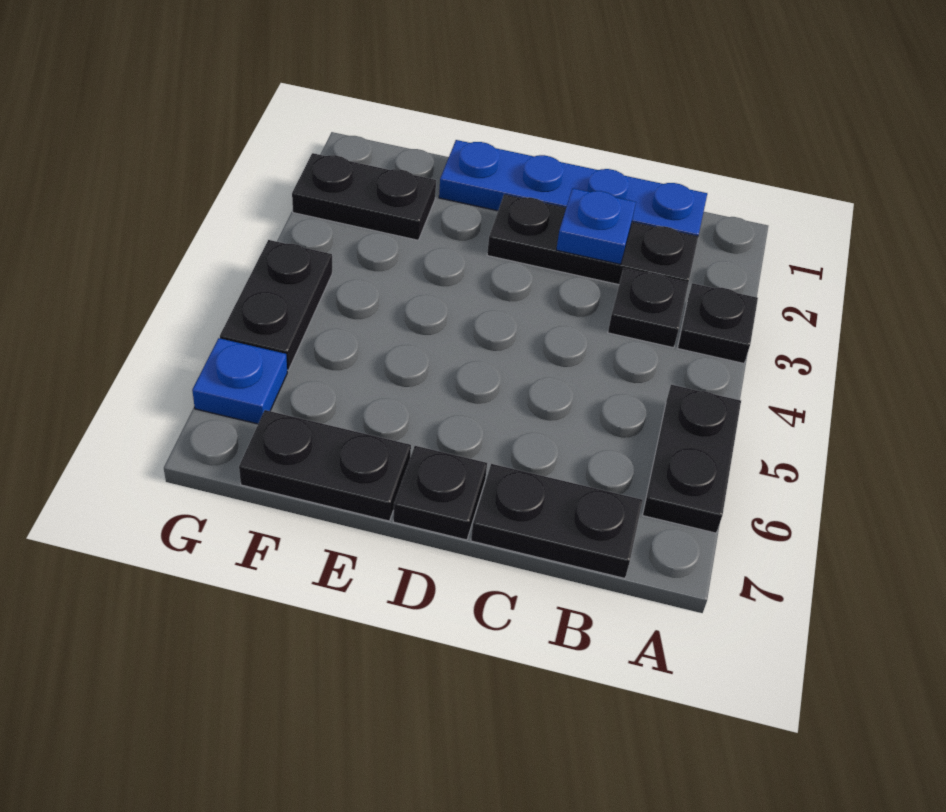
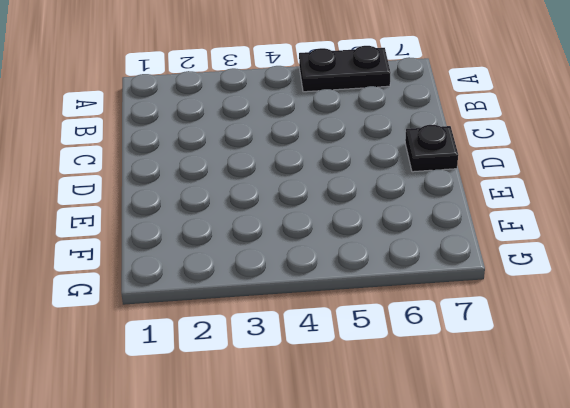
none -> black plate A3 level 1
none -> blue plate B1:E1 level 1
none -> black plate B2:D2 level 1

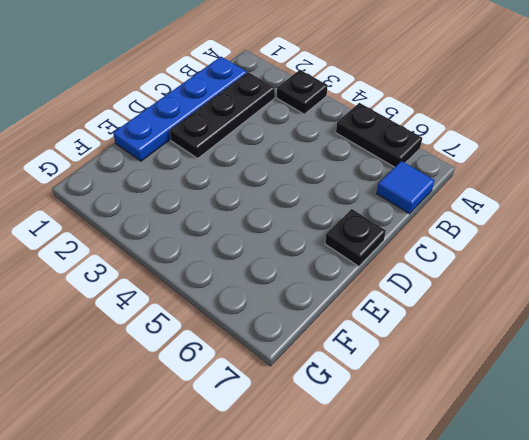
blue tile B7 level 1 -> black plate B7:C7 level 1
none -> black plate B3 level 1
none -> black plate E7:F7 level 1
none -> black plate F2:G2 level 1

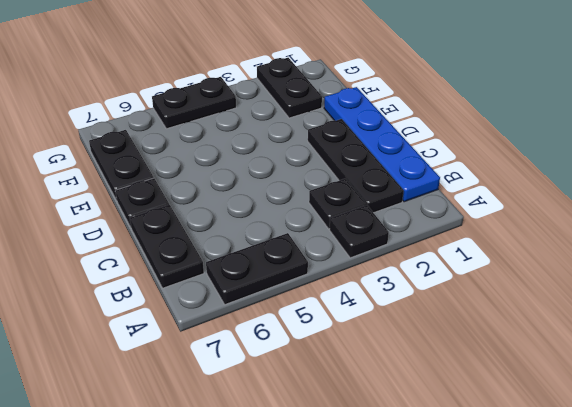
none -> blue plate G6 level 1
none -> blue plate C2 level 2

